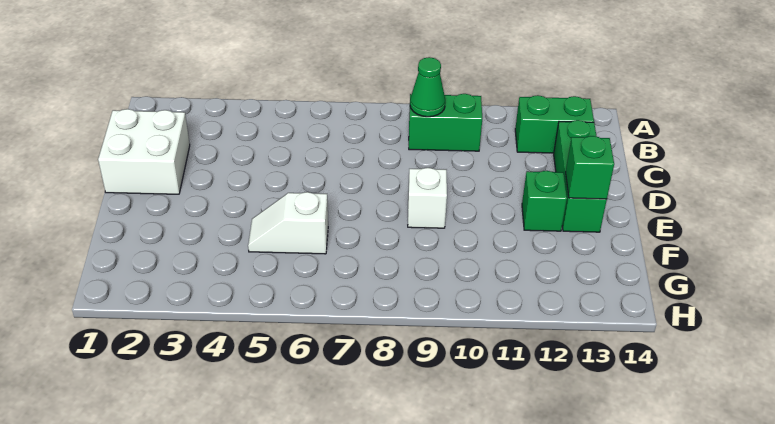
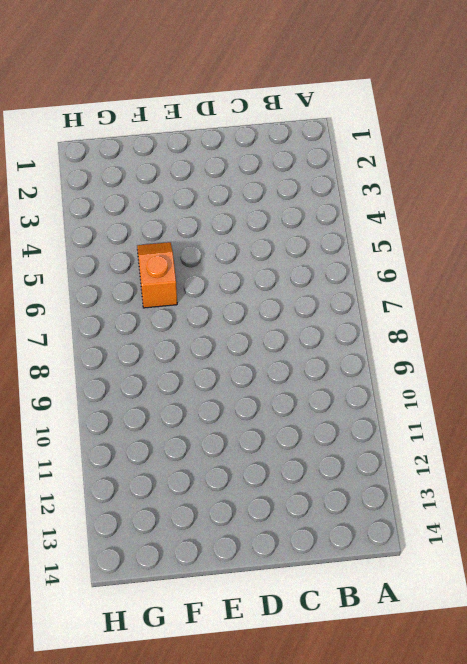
orange slope F5:F6 level 1 top 6 -> white slope F5:F6 level 1 top 6
none -> green brick B9:B10 level 1
none -> green brick B12:B13 level 1

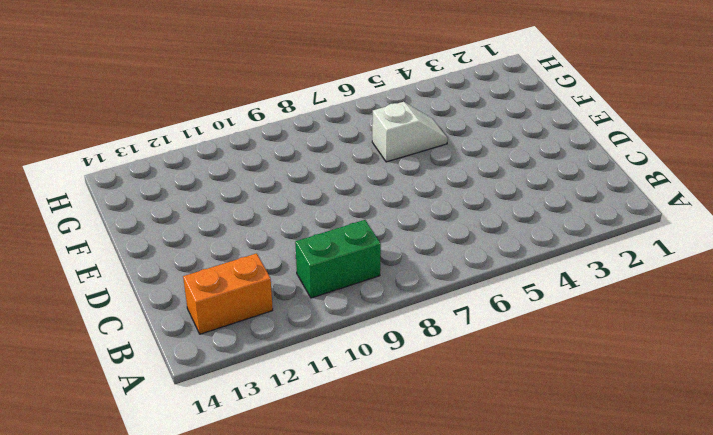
orange brick B12:B13 level 1 -> green brick B12:B13 level 1
none -> white brick C1:D2 level 1
none -> green brick C13:E13 level 1

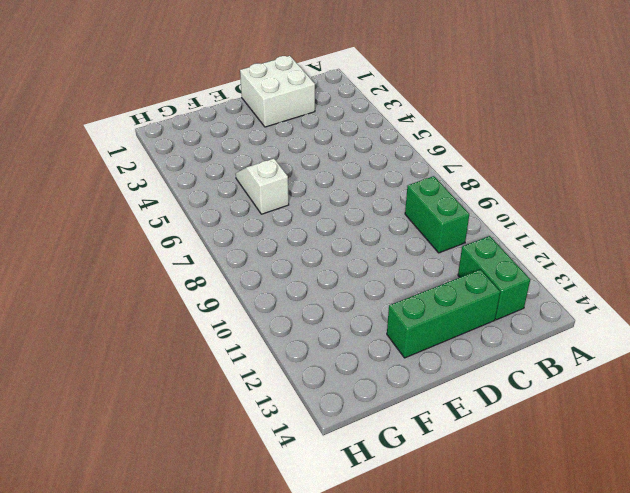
none -> white brick E9 level 1
none -> green brick E12 level 1

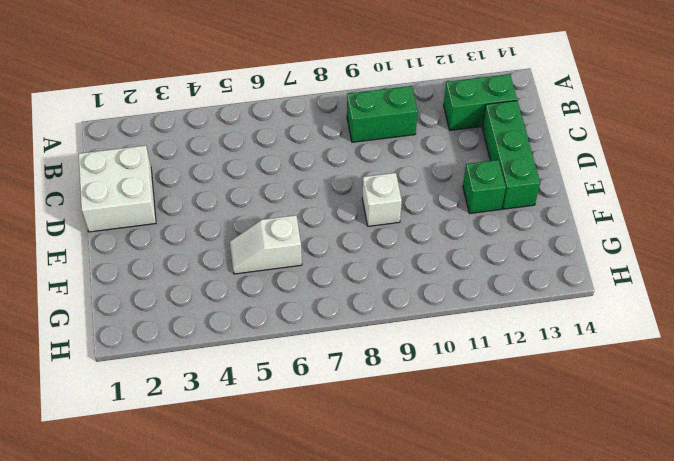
none -> green cone B9 level 2
none -> green brick E13 level 2

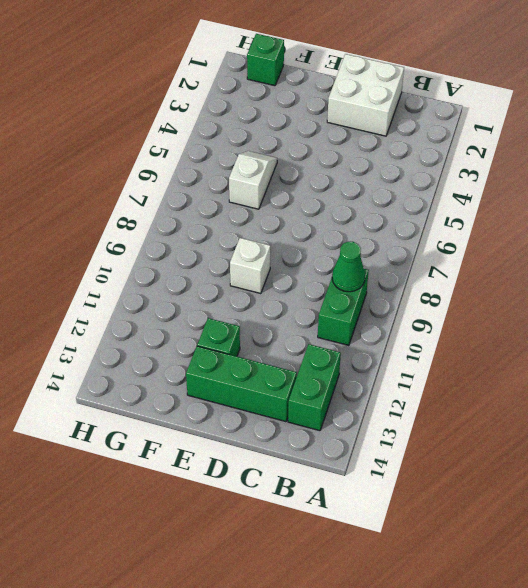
green brick G1 level 1 -> green brick E13 level 2

